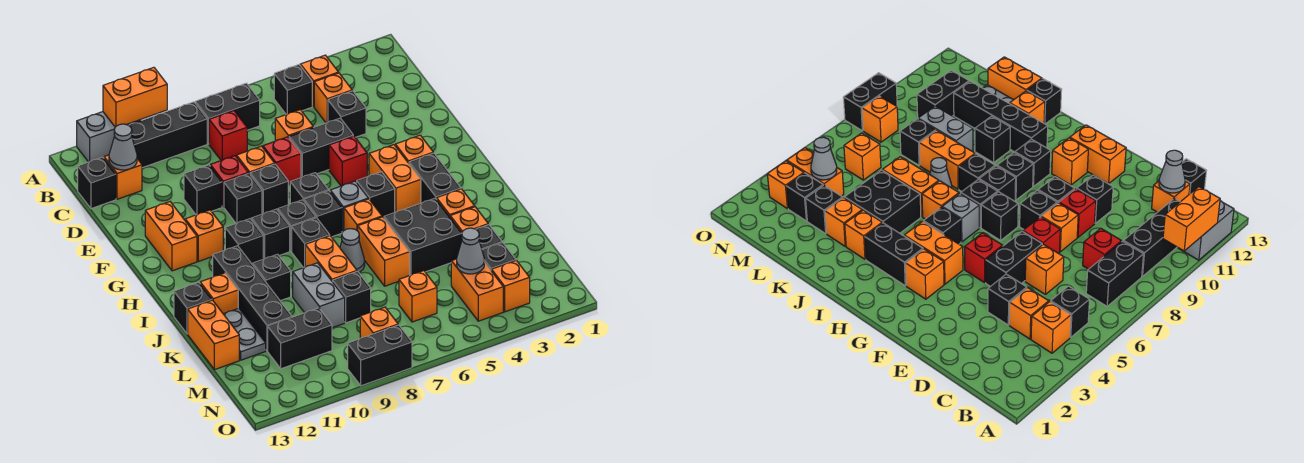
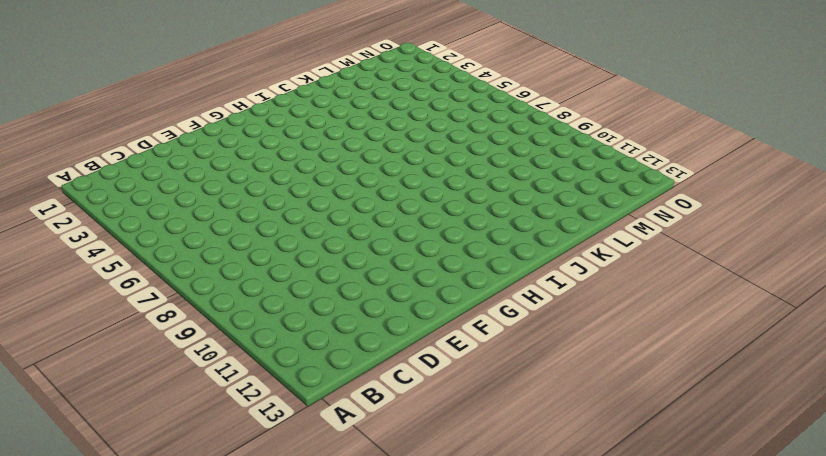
none -> grey brick A11:A12 level 1
none -> orange brick B4 level 1
none -> black brick B5 level 1
none -> black brick B7:B8 level 1

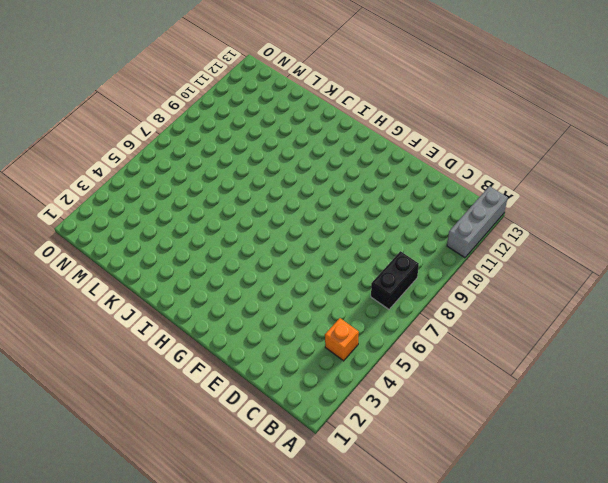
grey brick A11:A13 level 1 -> grey brick A11:A12 level 1
none -> black brick B5 level 1
none -> black brick B9:B11 level 1
none -> orange brick C4 level 1
none -> red brick C8 level 1

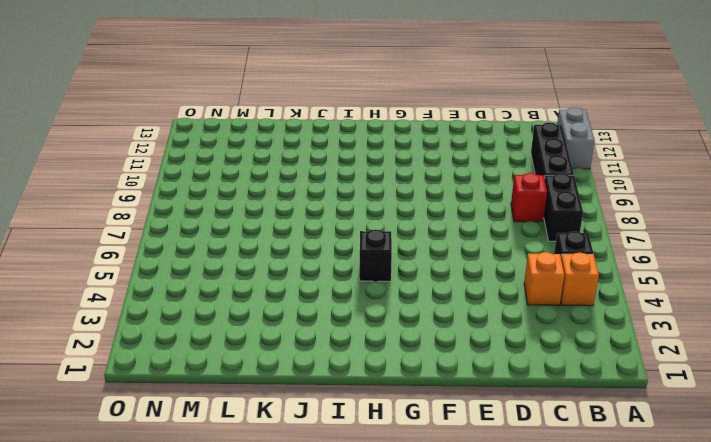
none -> orange brick C12 level 1
none -> black brick C13 level 1
none -> black brick D4 level 1
none -> orange brick D6 level 1

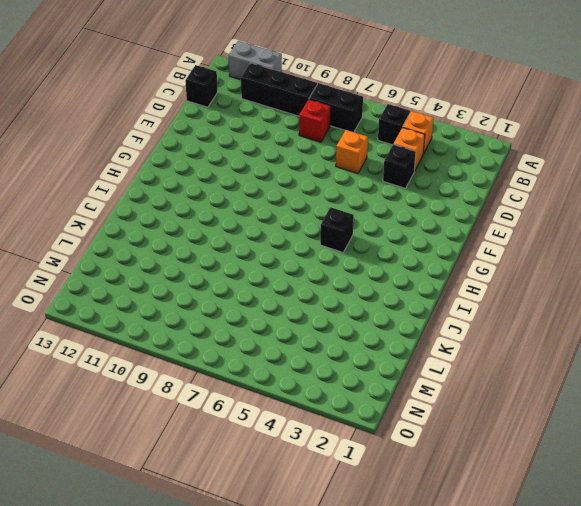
none -> orange brick C12 level 1
none -> black brick E5:E6 level 1
none -> red brick E7 level 1
none -> orange brick E8 level 1

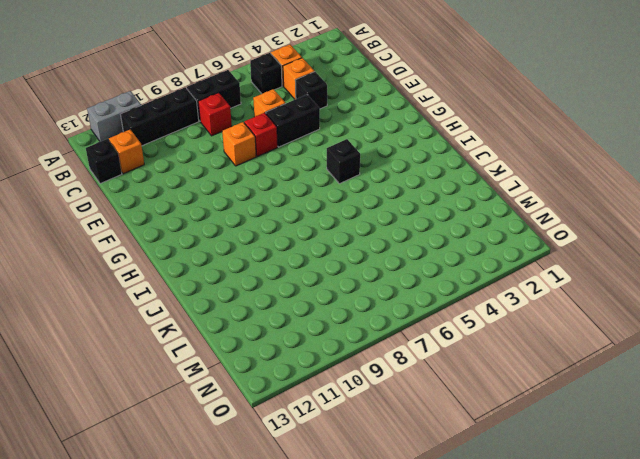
none -> red brick E9 level 1
none -> black brick E10 level 1
none -> red brick F5 level 1
none -> black brick F8 level 1

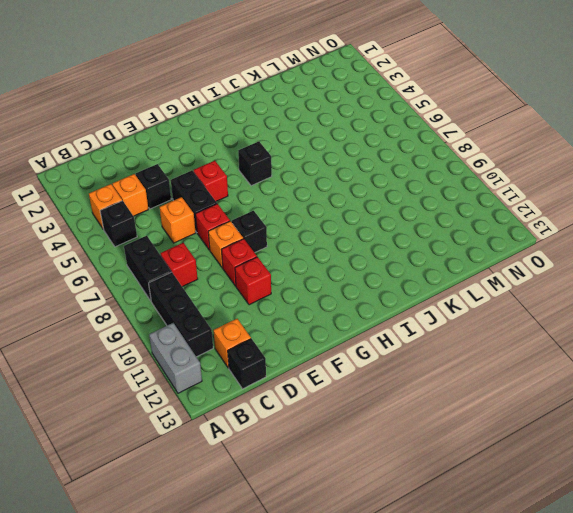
red brick E10 level 1 -> black brick E10 level 1
none -> black brick F9 level 1
none -> orange brick F12:G12 level 1
none -> orange brick G3 level 1
none -> orange brick G4:H4 level 1

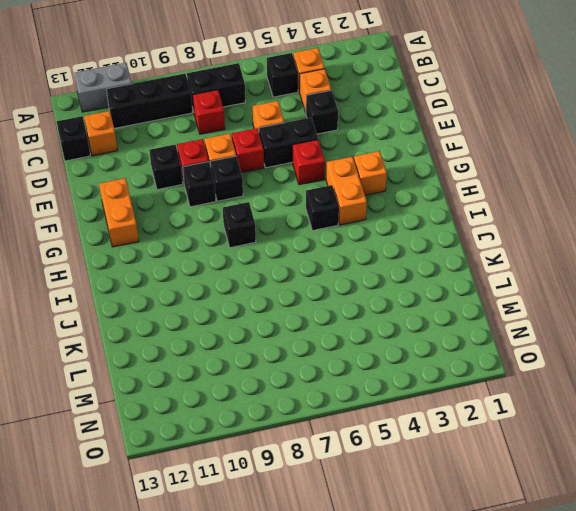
none -> black brick G7 level 1
none -> orange brick G11 level 1
none -> black brick H3:I3 level 1
none -> grey brick H6 level 1

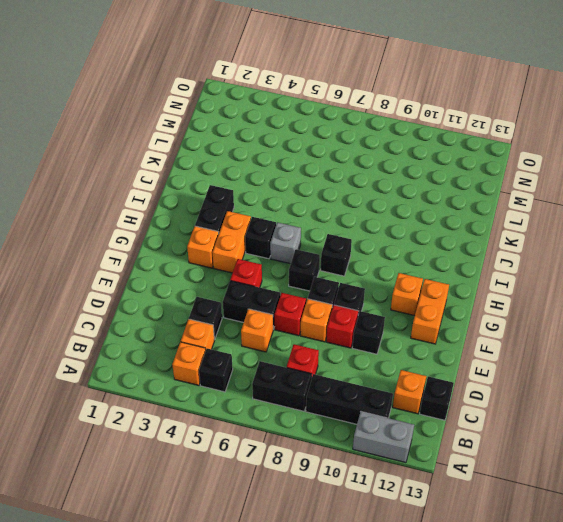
none -> black brick H7 level 1
none -> black brick H9 level 1
none -> black brick H10 level 1
none -> orange brick I6 level 1

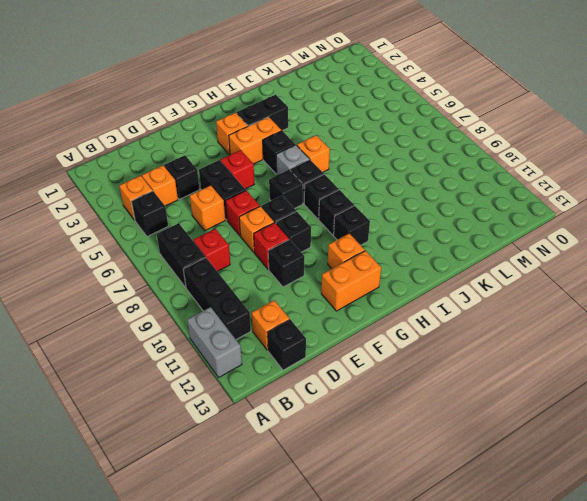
none -> black brick I8 level 1
none -> black brick I11:L11 level 1
none -> orange brick J3 level 1
none -> black brick J4:K5 level 1

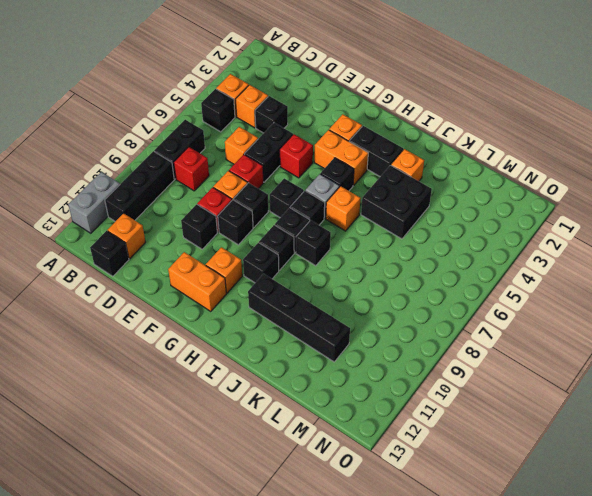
none -> orange brick J6:K6 level 1
none -> grey cone J7 level 1
none -> orange brick J8:K8 level 1
none -> black brick J10 level 1

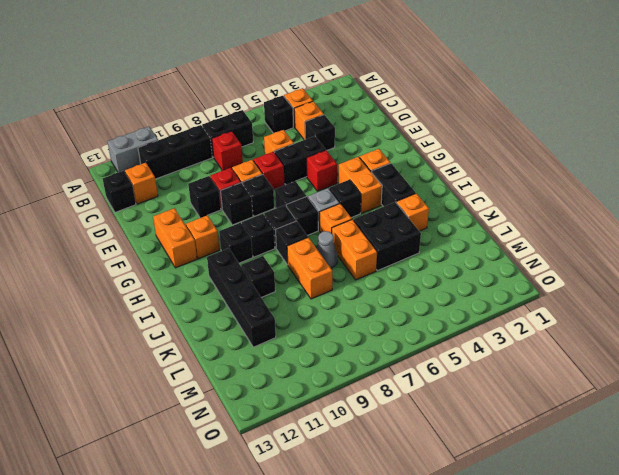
none -> orange brick J12 level 1
none -> black brick J13 level 1
none -> orange brick K3 level 1
none -> grey brick K9:L9 level 1

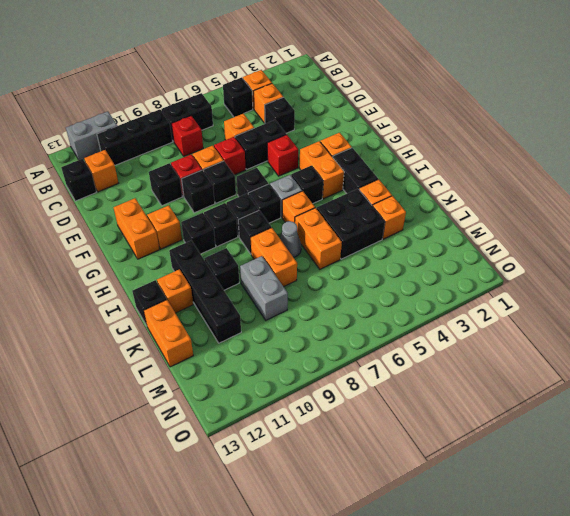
none -> grey plate K12:L12 level 1
none -> black brick L3 level 1
none -> black brick L8 level 1
none -> black brick M3 level 1

